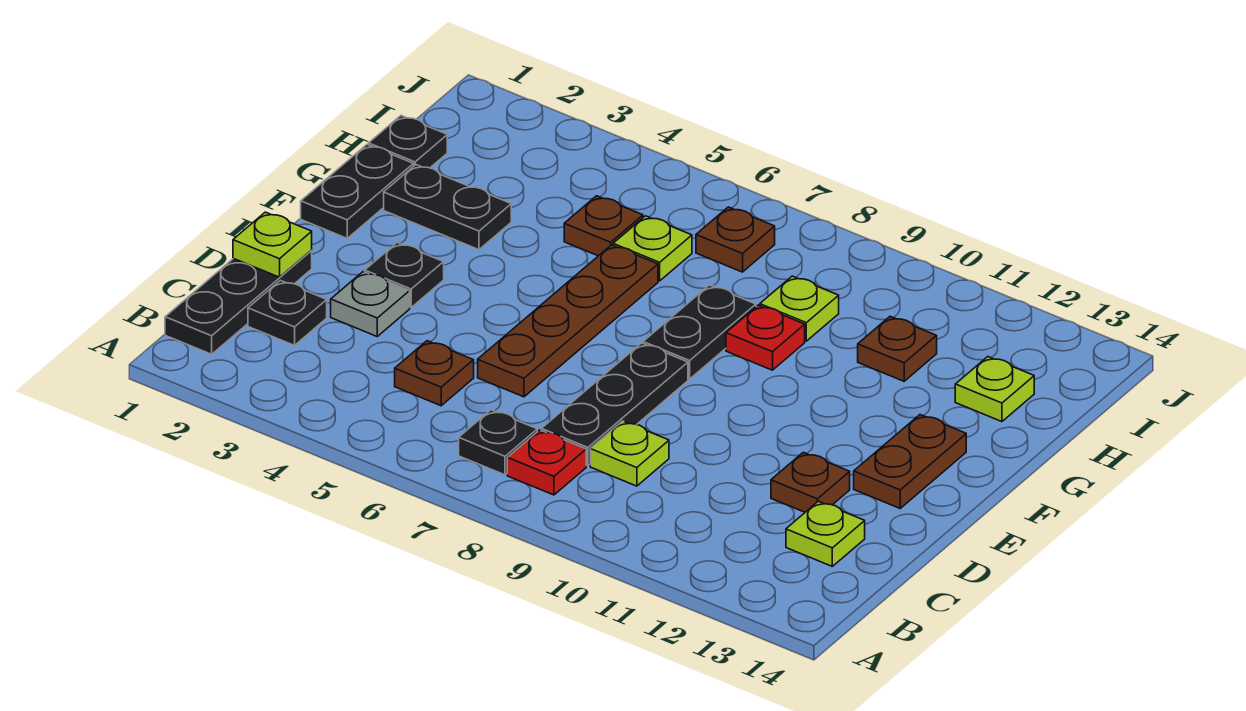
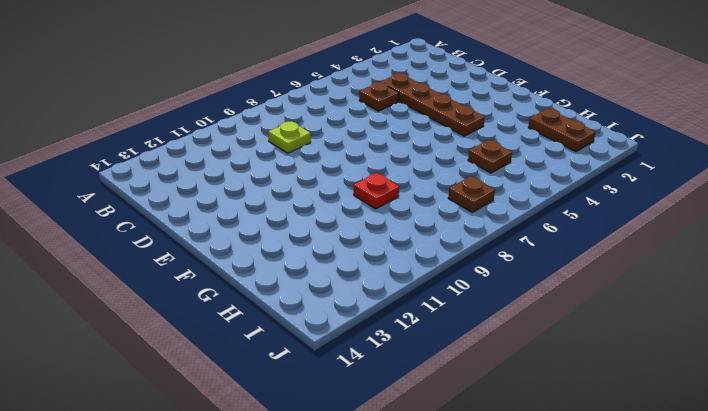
brown plate C4:F4 level 1 -> brown plate D6:G6 level 1
brown plate H2:I2 level 1 -> brown plate E13:F13 level 1
none -> black plate B1:D1 level 1
none -> black plate B7 level 1
none -> red plate B8 level 1

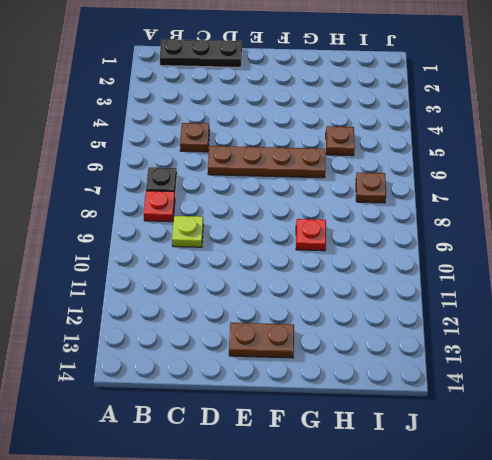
none -> black plate C2 level 1
none -> black plate C8:E8 level 1
none -> lime plate C13 level 1

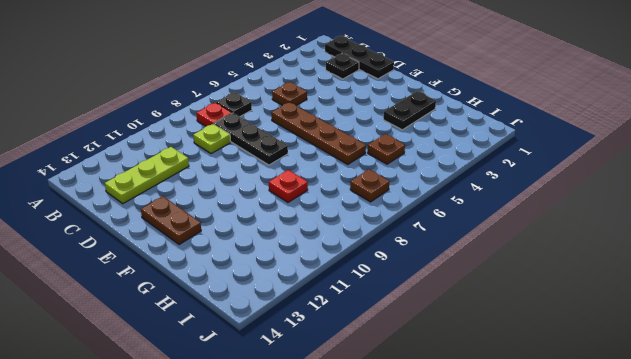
lime plate C11:C13 level 1 -> lime plate C13 level 1
none -> grey plate D3 level 1
none -> brown plate D12 level 1
none -> black plate E3 level 1

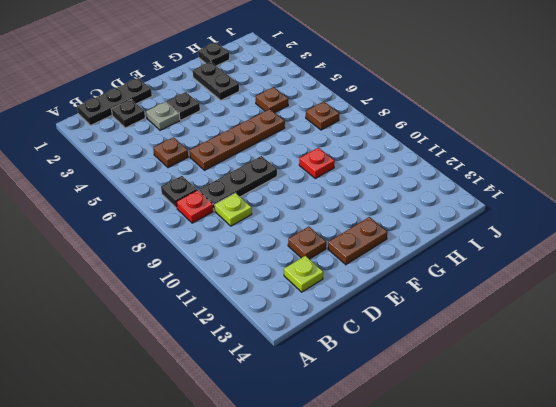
none -> black plate F1:G1 level 1
none -> black plate F8:G8 level 1
none -> lime plate H6 level 1

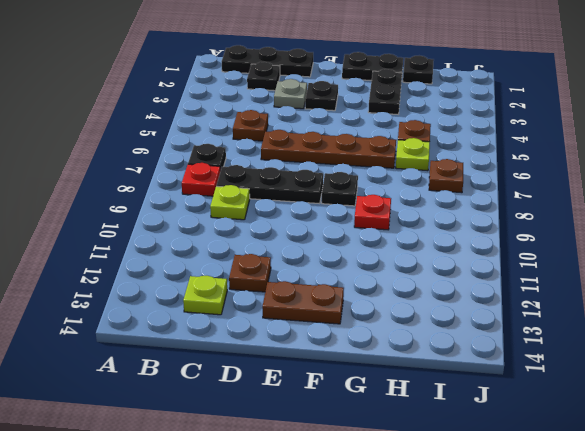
black plate F8 level 1 -> black plate F8:G8 level 1
none -> lime plate H9 level 1
none -> brown plate H11 level 1
none -> lime plate H13 level 1

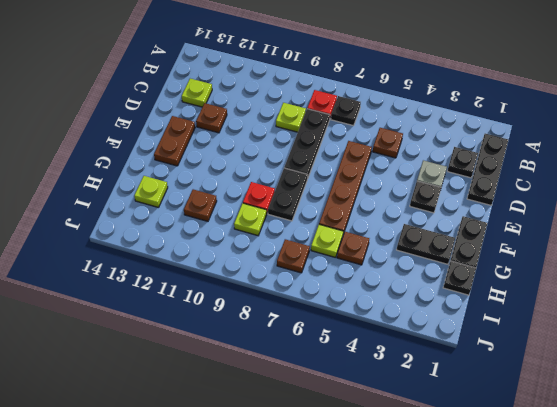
none -> lime plate D1 level 2

